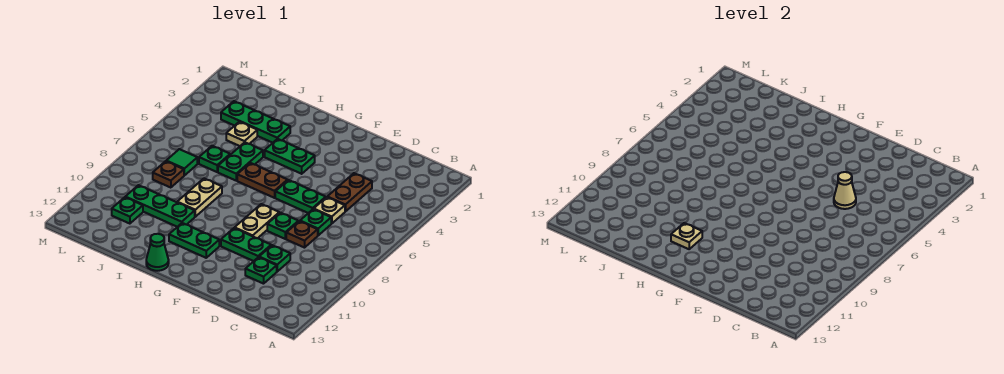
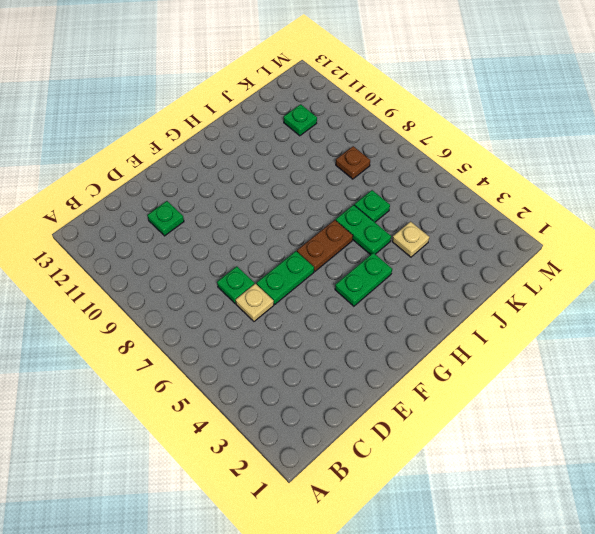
none -> brown plate D4:D5 level 1
none -> brown plate D8 level 1
none -> green plate D10 level 1

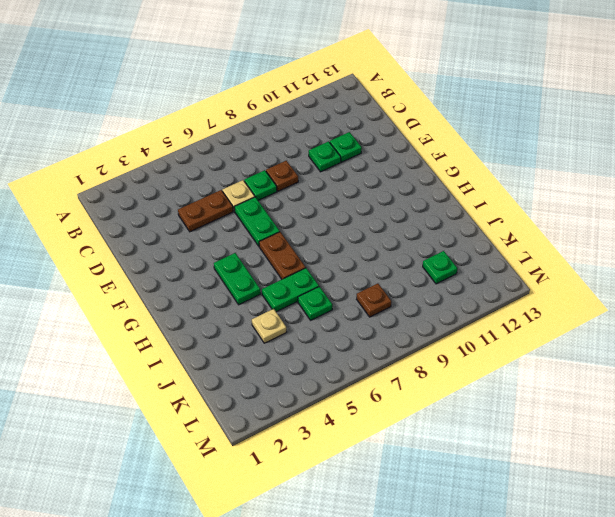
none -> green plate E8 level 1
none -> green plate E10:F10 level 1
none -> tan plate F8:F9 level 1

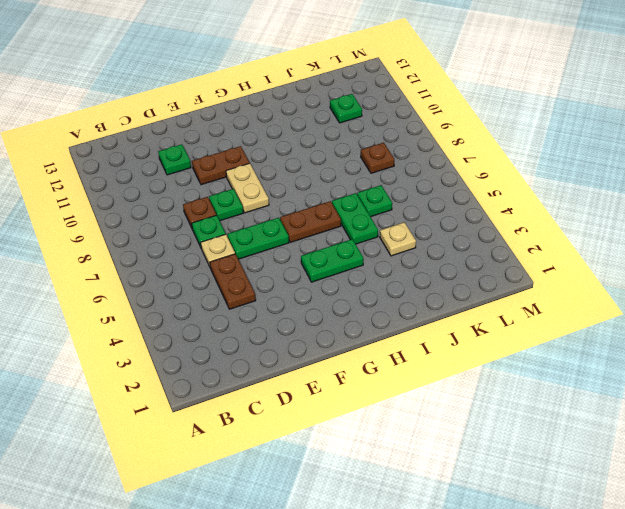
brown plate E10:F10 level 1 -> green plate E10:F10 level 1
none -> green plate D10 level 1
none -> green plate G11:H11 level 1
none -> green cone H13 level 1

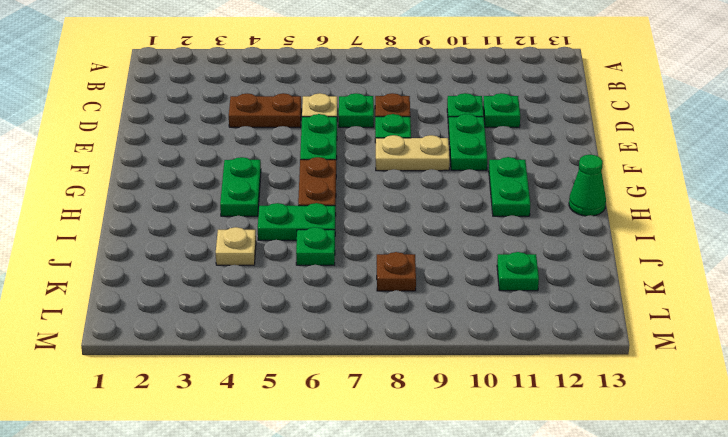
none -> green plate I3:K3 level 1
none -> tan plate I8:I9 level 1
none -> green plate I10:K10 level 1

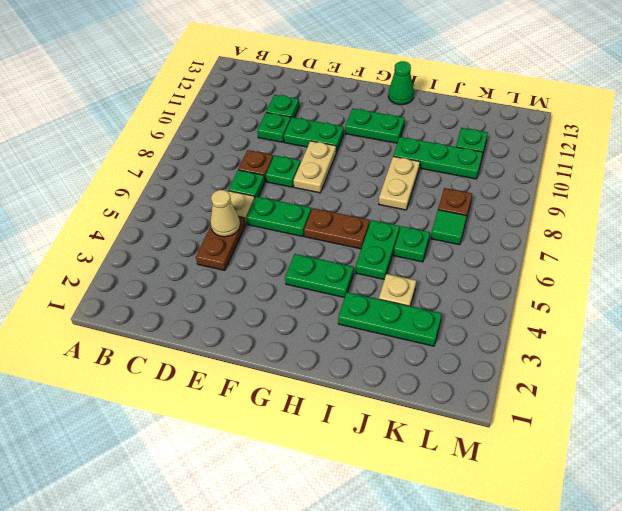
none -> tan plate H11 level 2

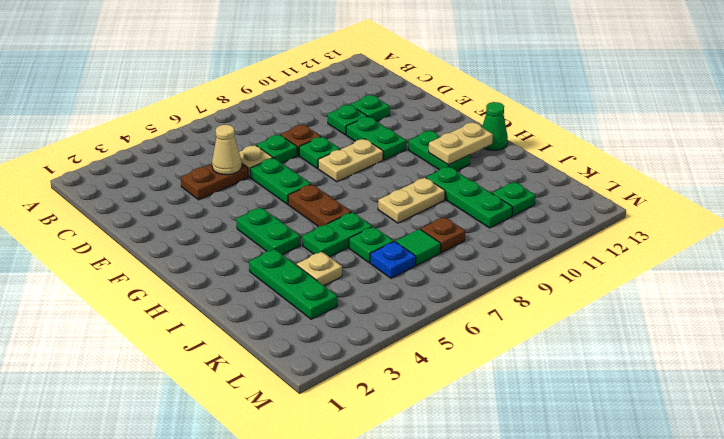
tan plate H11:H12 level 2 -> tan plate H11 level 2
blue plate K6 level 1 -> none

